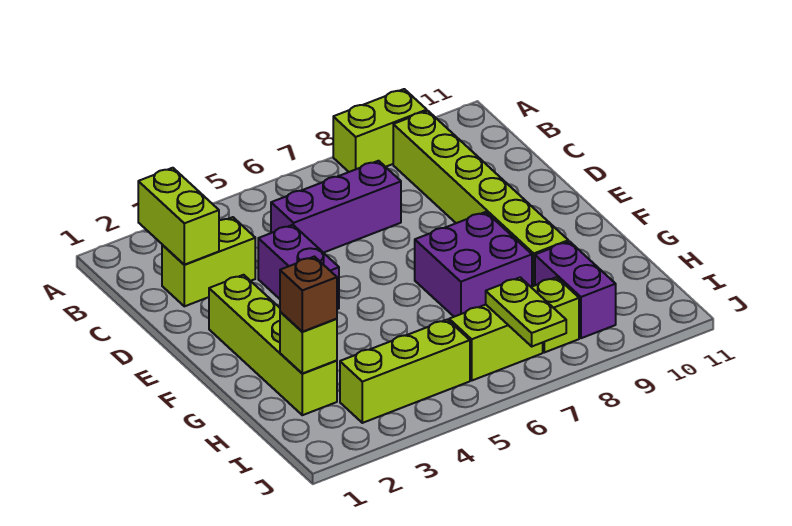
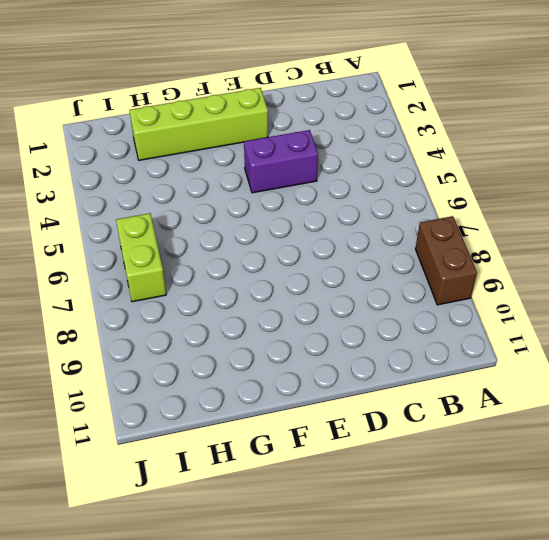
brown brick A8:A9 level 1 -> lime brick A8:A9 level 1
none -> lime brick B9:G9 level 1
none -> lime brick C2:C3 level 1
none -> purple brick C5:C7 level 1

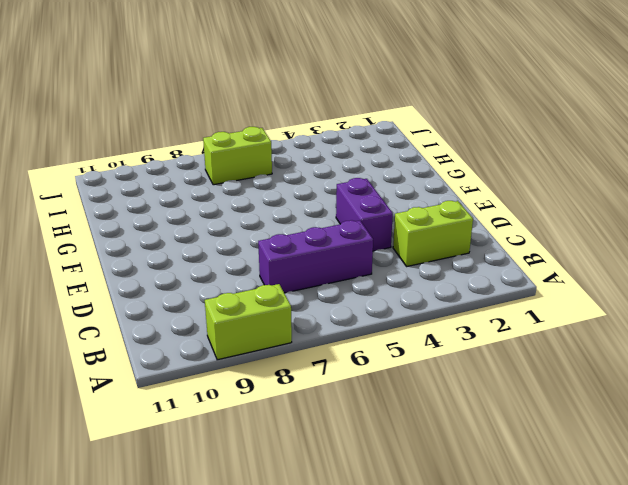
none -> lime brick B9:G9 level 1
none -> lime brick E2:H2 level 1
none -> purple brick F7:G8 level 1

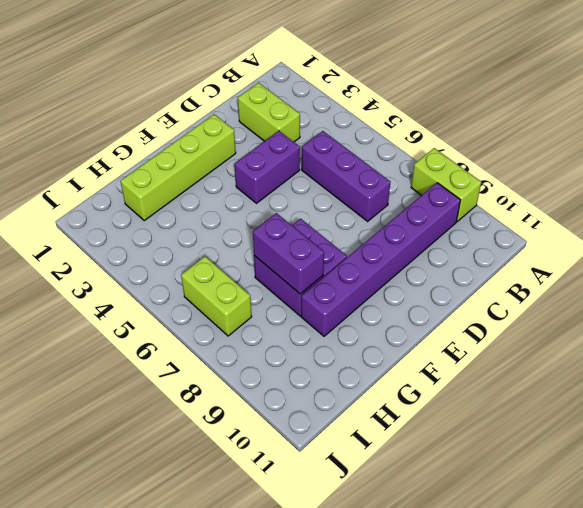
purple brick B9:G9 level 1 -> lime brick B9:G9 level 1
purple brick G7:G8 level 2 -> purple brick H9:I9 level 1
none -> lime brick I3:I5 level 1
none -> lime brick I8 level 1
none -> lime brick B2:C2 level 2

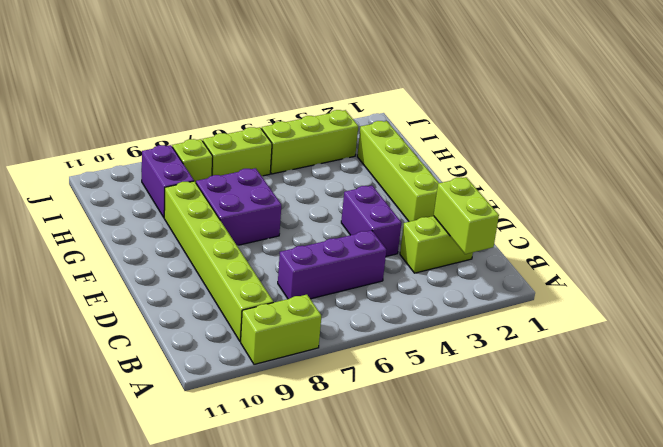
none -> lime brick H2 level 2
none -> lime plate I7:J7 level 2
none -> brown brick H2 level 3

